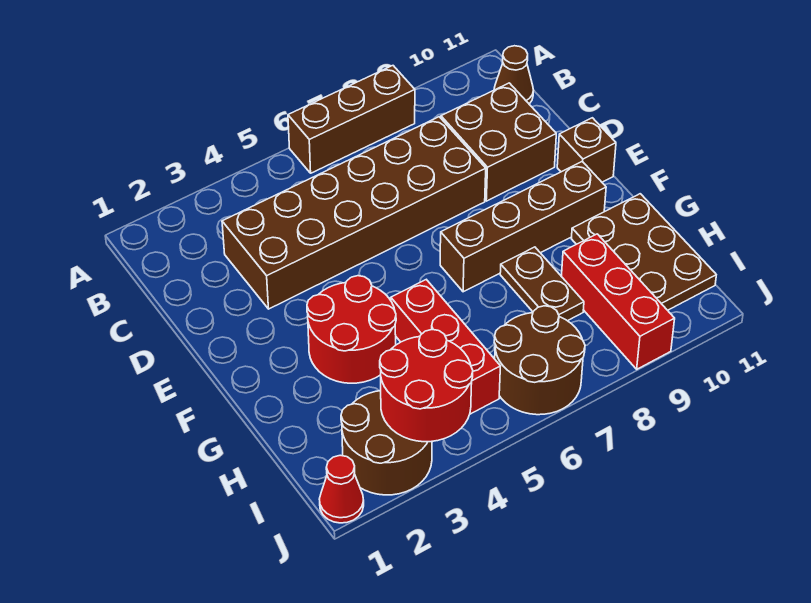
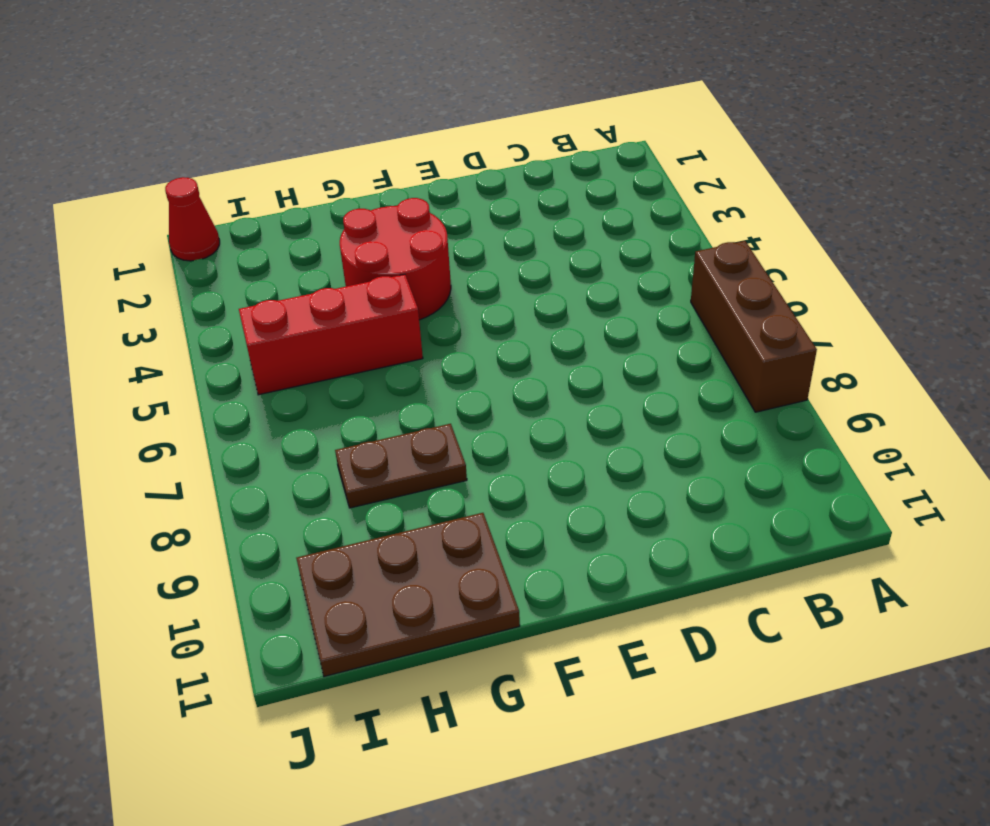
none -> brown cone B11 level 1
none -> brown brick C3:D8 level 1
none -> brown brick C9:D10 level 1

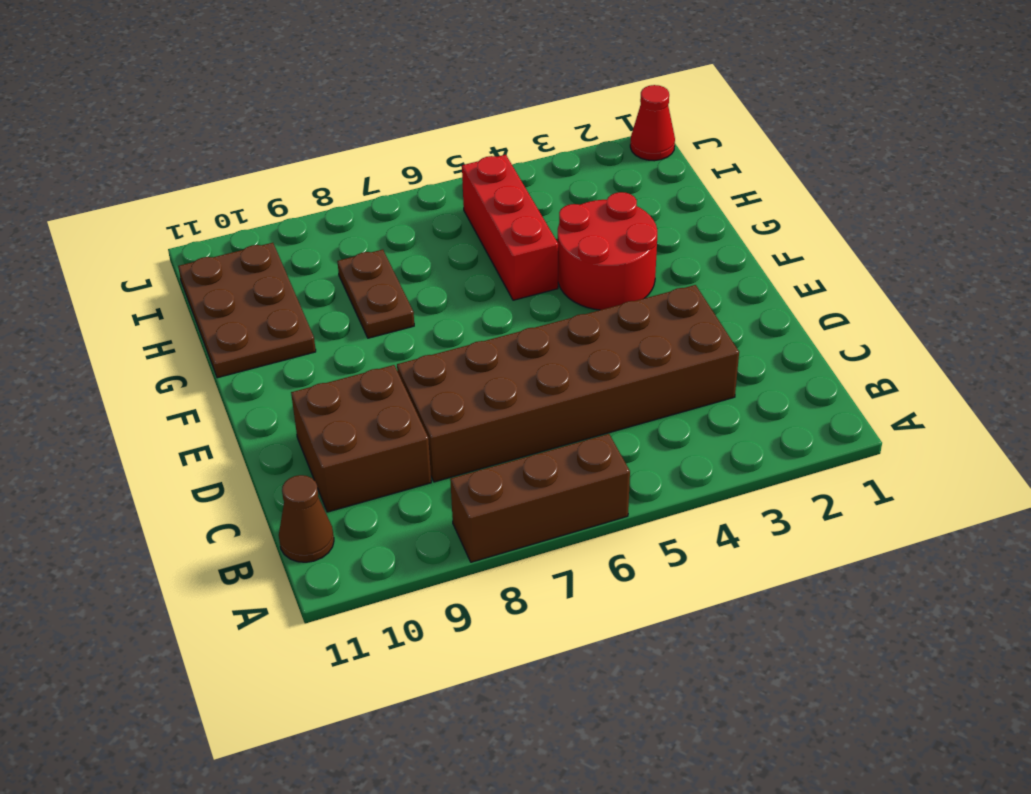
none -> brown brick E11 level 1
none -> brown brick F7:F10 level 1
none -> red brick H9:J9 level 1

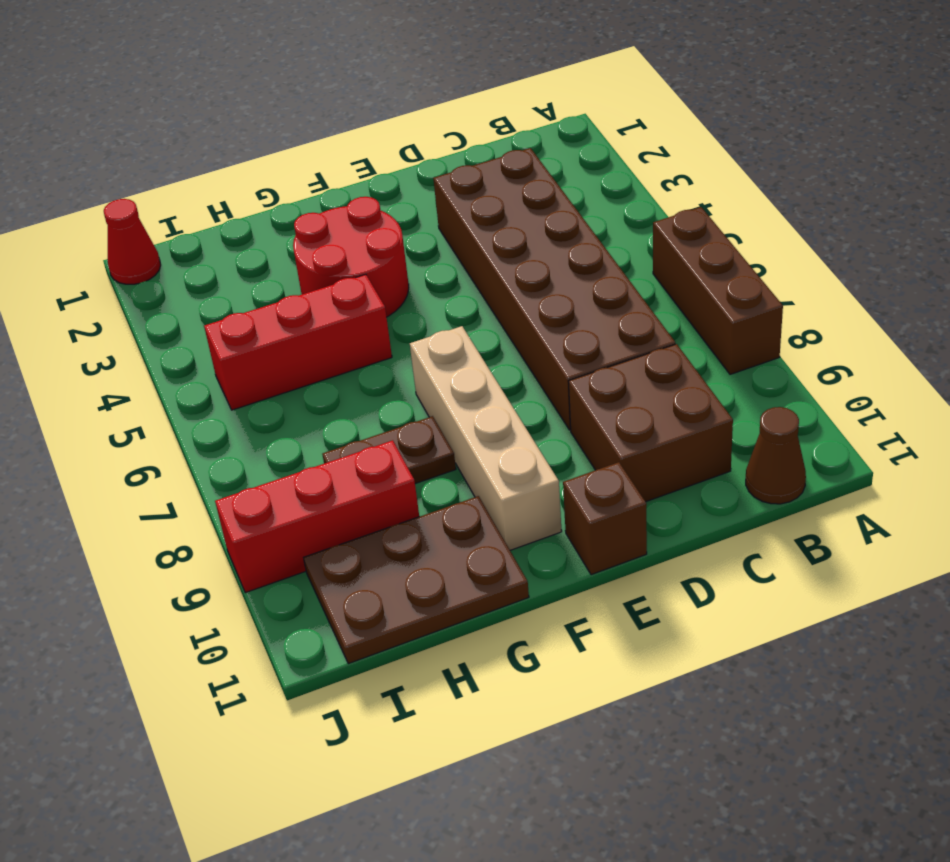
tan brick F7:F10 level 1 -> brown brick F7:F10 level 1
none -> brown round brick I2:J3 level 1
none -> brown round brick I6:J7 level 1
none -> red round brick I3:J4 level 2

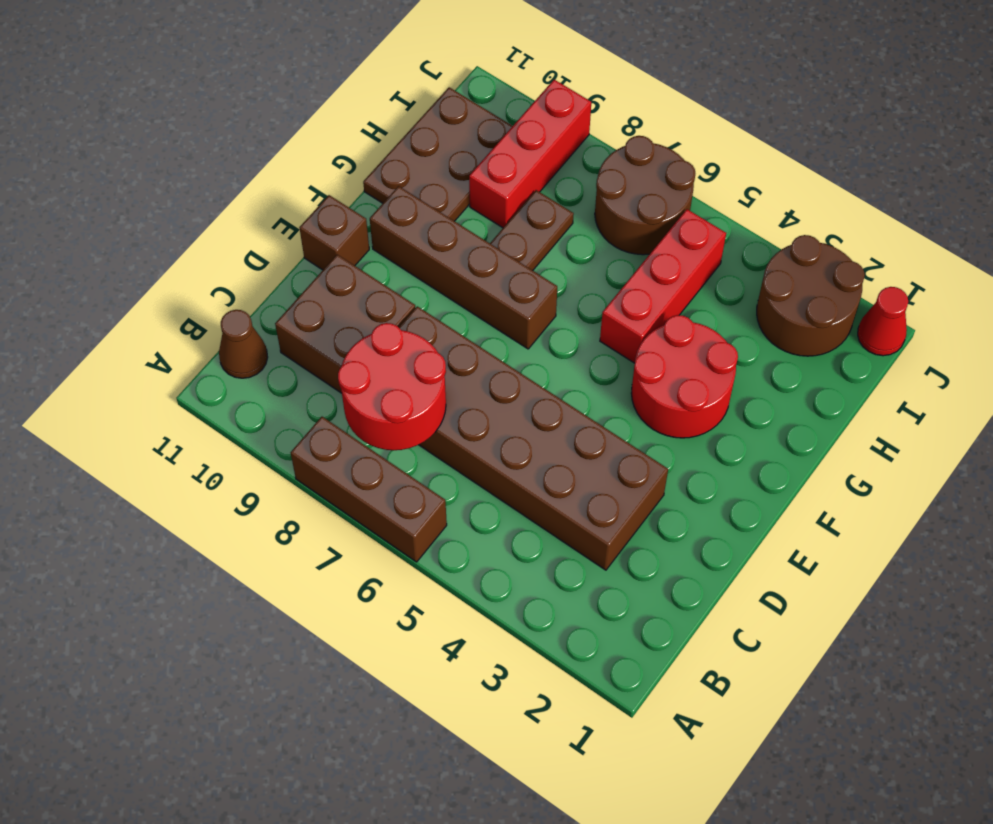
red round brick B7:C8 level 2 -> red round brick I3:J4 level 2

